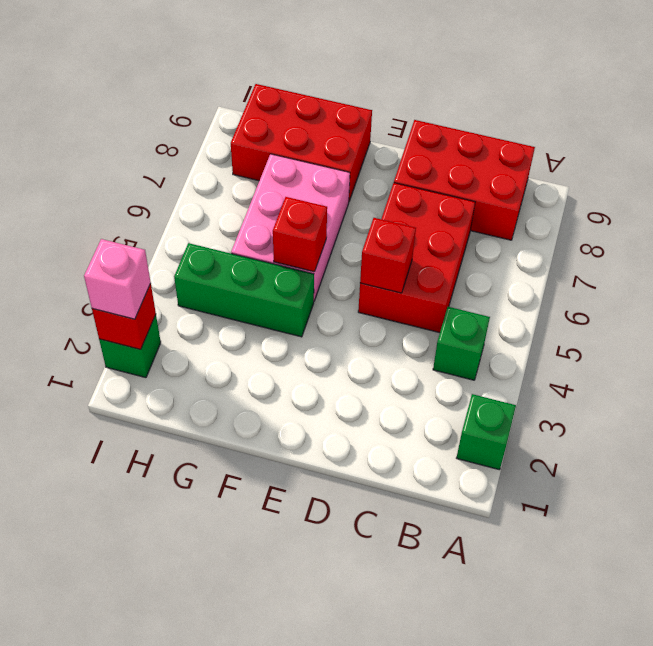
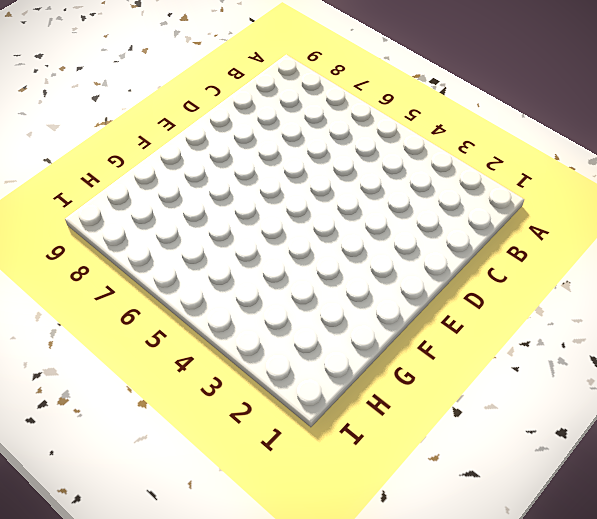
none -> green brick A2 level 1
none -> green brick B4 level 1
none -> red brick B8:D9 level 1

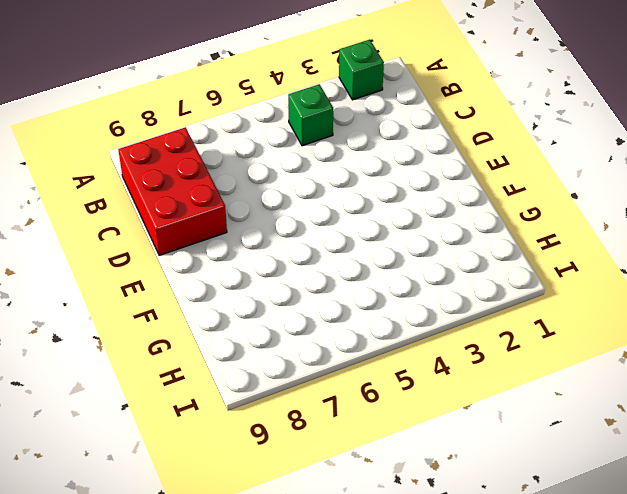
none -> red brick C5:D7 level 1
none -> green brick F4:H4 level 1
none -> pink brick F5:G7 level 1

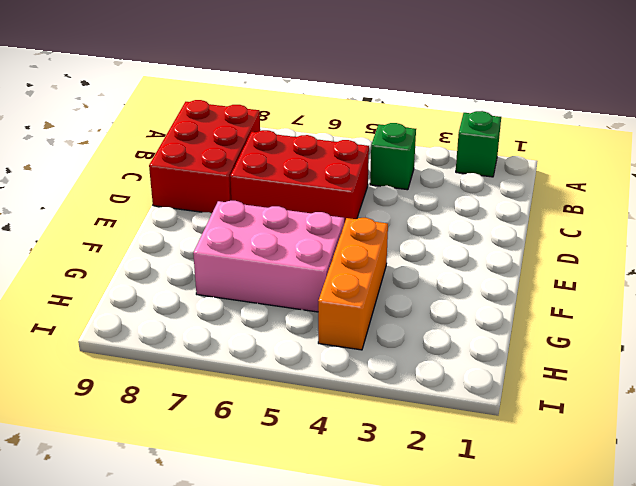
orange brick F4:H4 level 1 -> green brick F4:H4 level 1
none -> red brick F8:H9 level 1
none -> green brick I2 level 1
none -> red brick D5 level 2

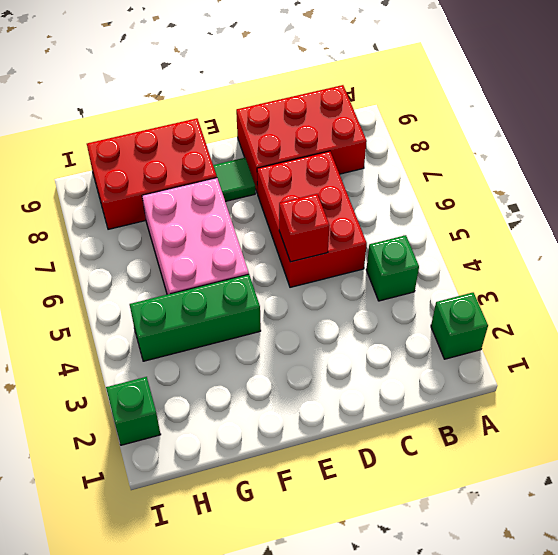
green tile E8 level 1 -> none
none -> red brick F5 level 2
none -> red brick I2 level 2
none -> pink brick I2 level 3

